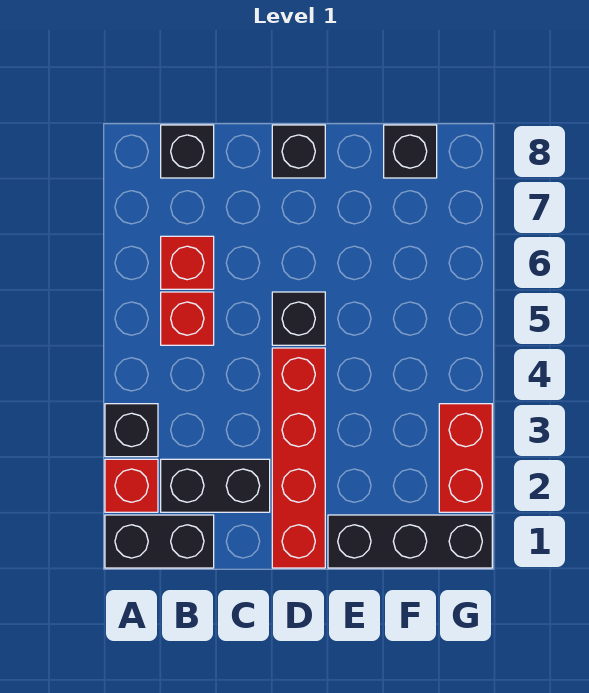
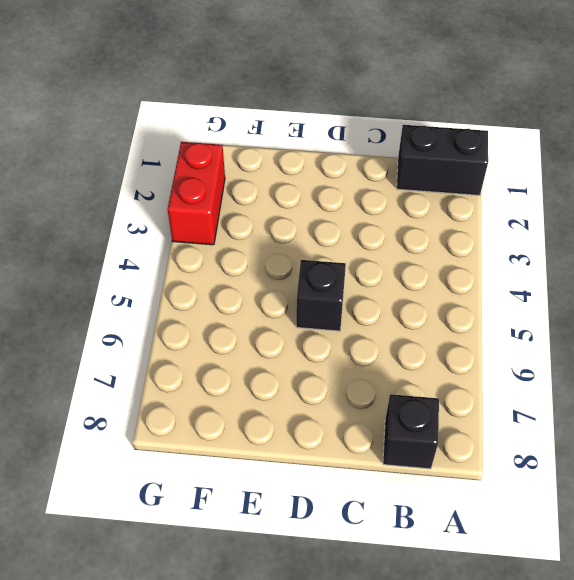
none -> red brick A2 level 1
none -> black brick A3 level 1
none -> black brick B2:C2 level 1

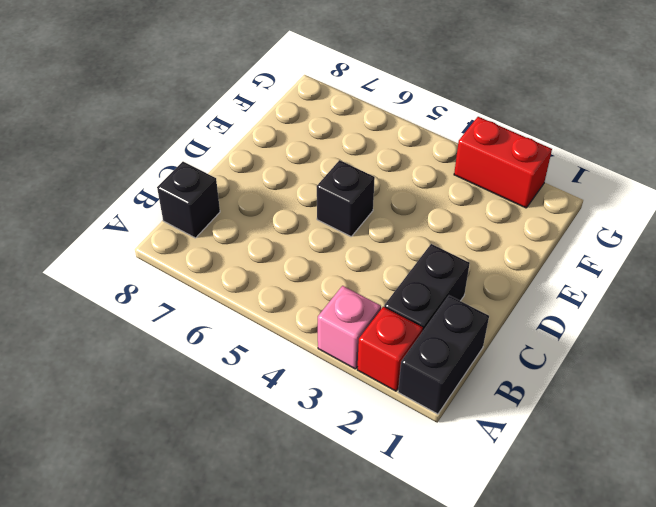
pink brick A3 level 1 -> black brick A3 level 1
none -> red brick B5 level 1
none -> red brick B6 level 1
none -> red brick D1:D4 level 1

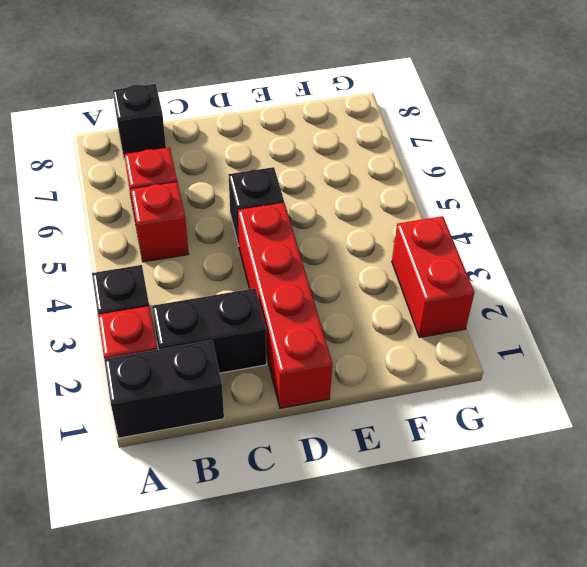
none -> black brick D8 level 1
none -> black brick E1:G1 level 1
none -> black brick F8 level 1

